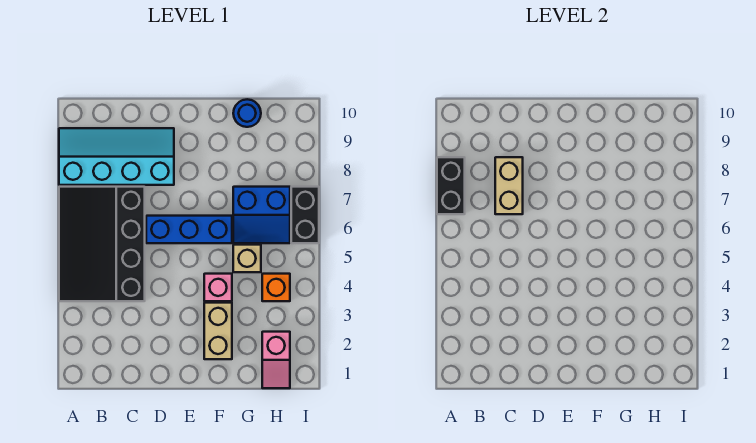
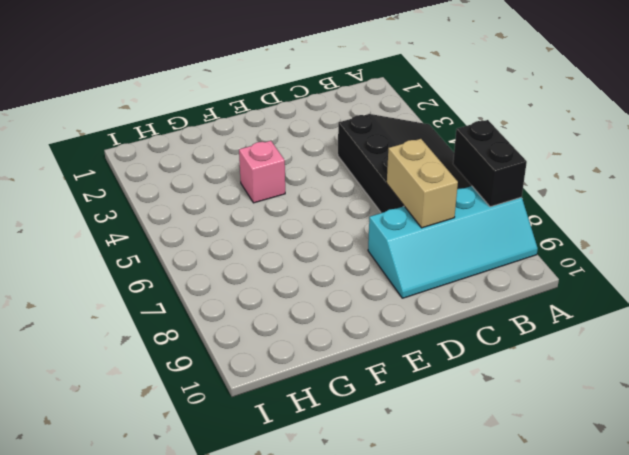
none -> blue brick D6:F6 level 1
none -> tan brick F2:F3 level 1
none -> tan brick G5 level 1

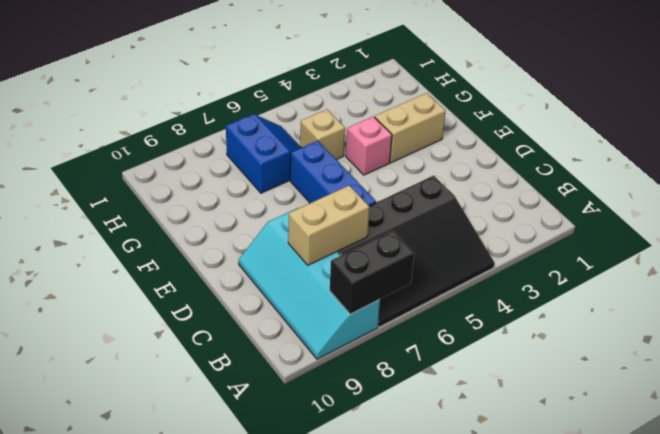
none -> blue round brick G10 level 1
none -> pink slope H1:H2 level 1 top 2
none -> orange brick H4 level 1

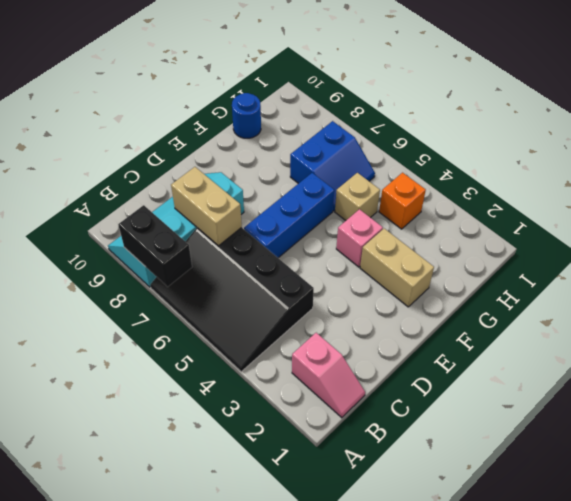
pink slope B1:B2 level 1 top 2 -> pink slope H1:H2 level 1 top 2
none -> black brick I6:I7 level 1

